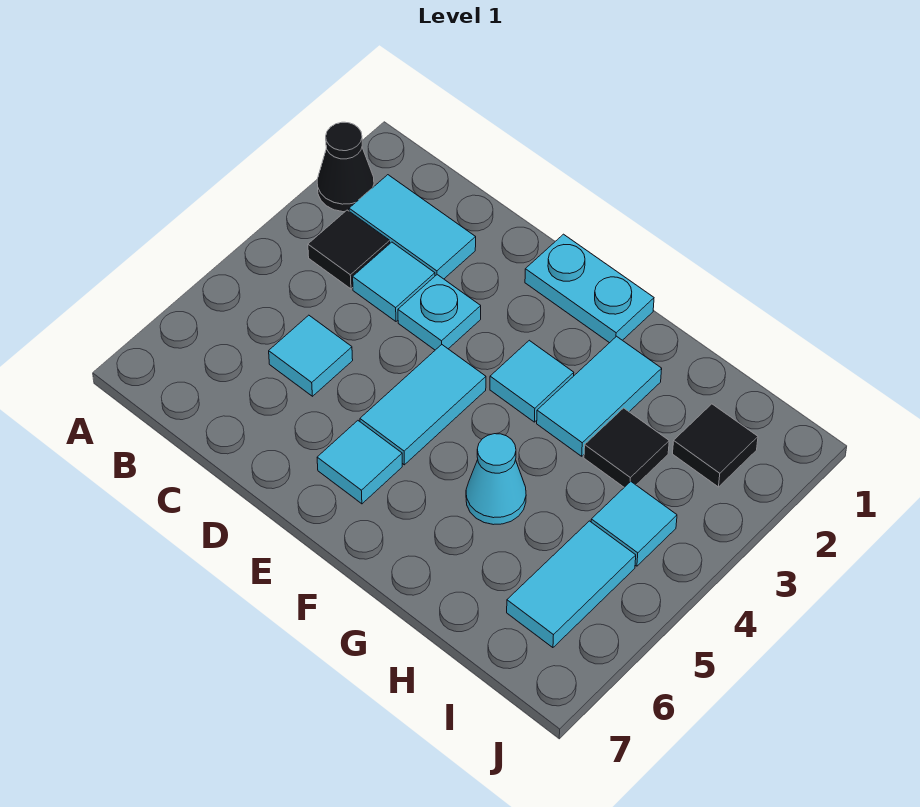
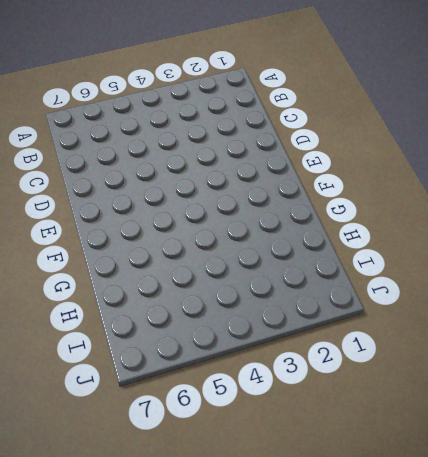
none -> black cone A2 level 1
none -> cyan tile B2:C2 level 1
none -> black tile B3 level 1

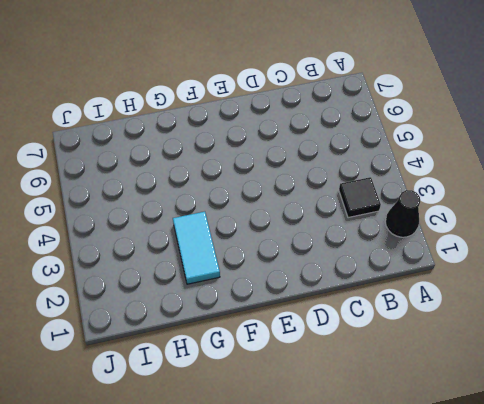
none -> cyan tile B2:C2 level 1
none -> cyan tile C3 level 1
none -> cyan tile C5 level 1

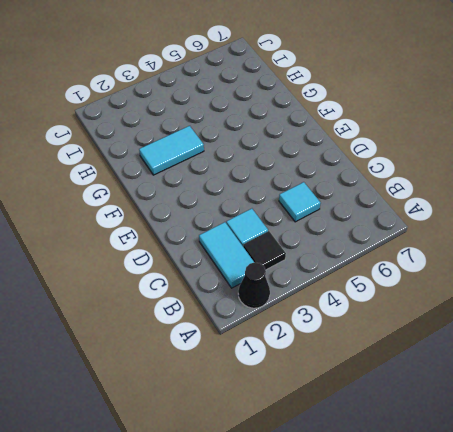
none -> cyan plate D3 level 1
none -> cyan plate E1:F1 level 1
none -> cyan tile E4:E5 level 1

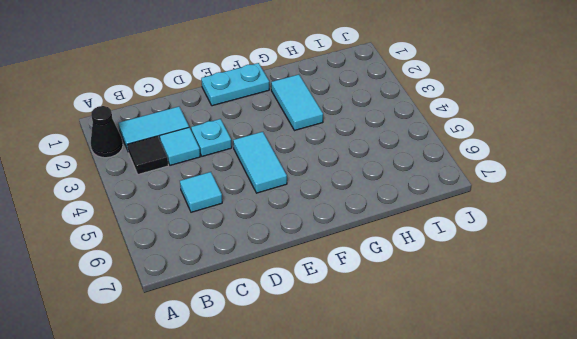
none -> cyan tile E6 level 1
none -> cyan tile F3 level 1
none -> cyan cone G5 level 1

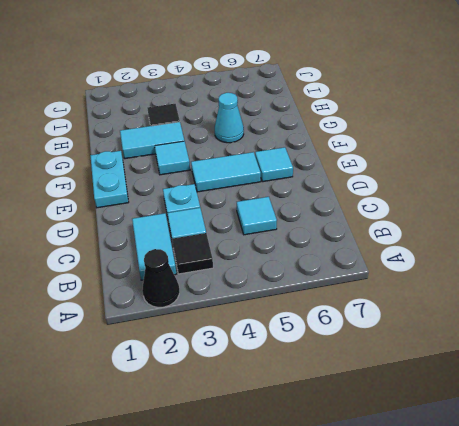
none -> black tile I2 level 1
none -> cyan tile I4 level 1
none -> cyan tile I5:I6 level 1

